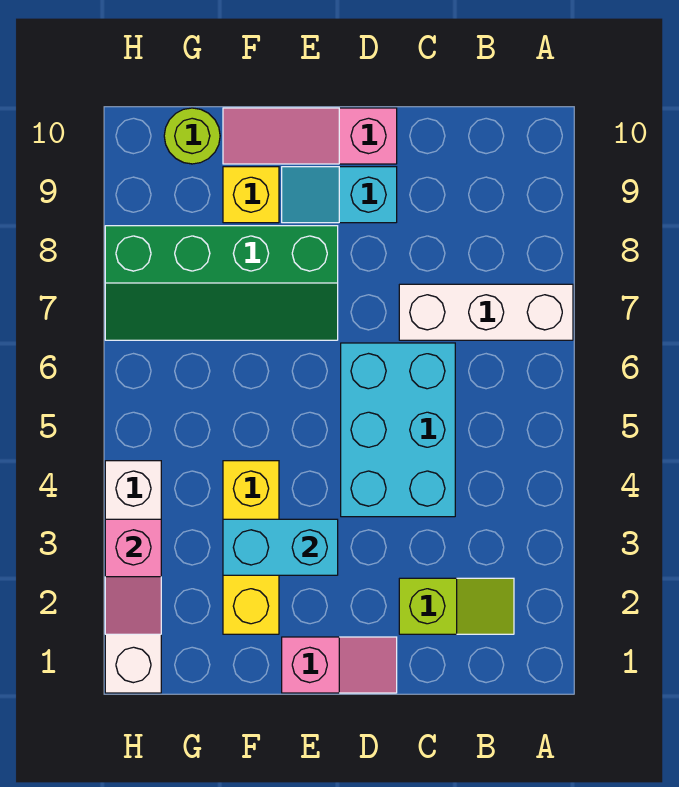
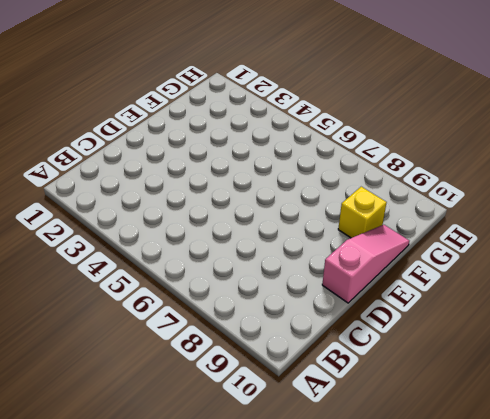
none -> white brick A7:C7 level 1
none -> lime slope B2:C2 level 1 top C
none -> cyan brick C4:D6 level 1

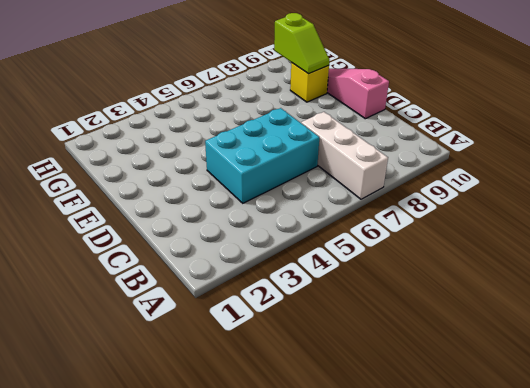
lime slope F9:G9 level 2 top G -> lime slope B2:C2 level 1 top C
none -> pink slope D1:E1 level 1 top E
none -> cyan slope D9:E9 level 1 top D
none -> green slope E7:H8 level 1 top 8

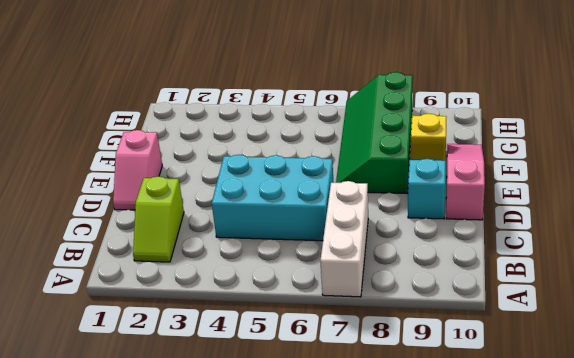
none -> yellow brick F2:F4 level 1
none -> lime round brick G10 level 1
none -> white brick H1:H4 level 1

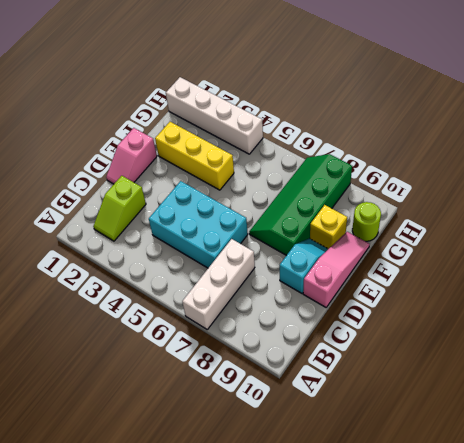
none -> cyan brick E3:F3 level 2
none -> pink slope H2:H3 level 2 top 3

